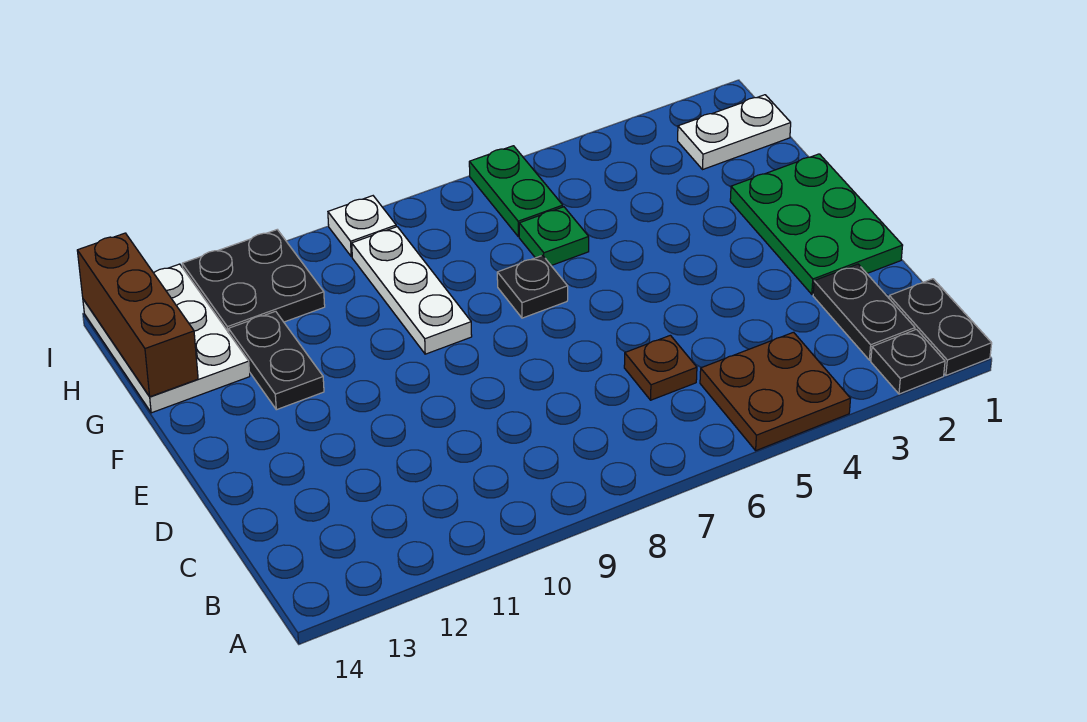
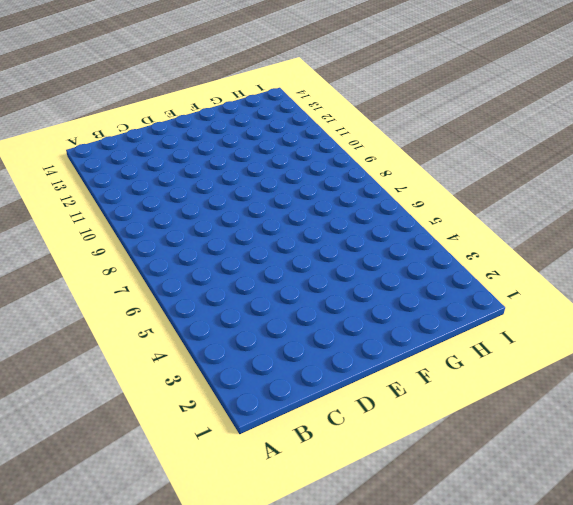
none -> black plate A1:B1 level 1
none -> black plate A2 level 1
none -> brown plate A4:B5 level 1

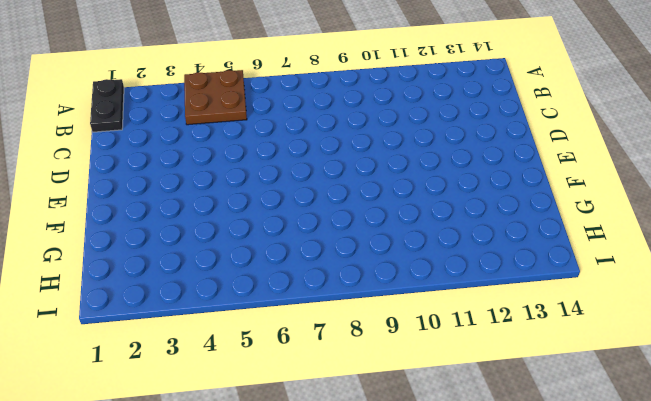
none -> black plate A2 level 1
none -> black plate B2:C2 level 1
none -> brown plate C6 level 1

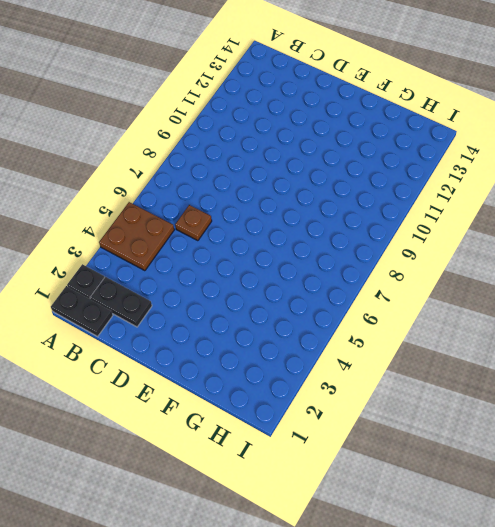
none -> green plate D1:F2 level 1
none -> black plate F7 level 1
none -> white plate F9:H9 level 1

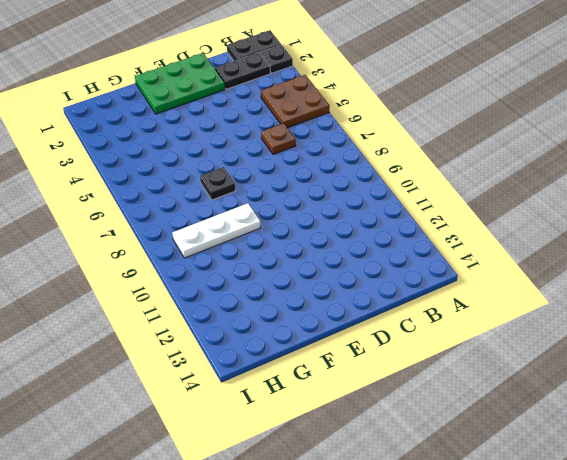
none -> black plate F12:G12 level 1
none -> green plate G6 level 1
none -> white plate G13:I14 level 1

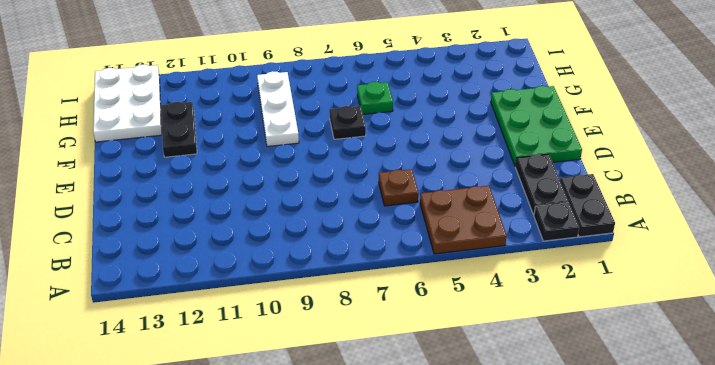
none -> white plate H1:H2 level 1
none -> green plate H6:I6 level 1
none -> black plate H11:I12 level 1

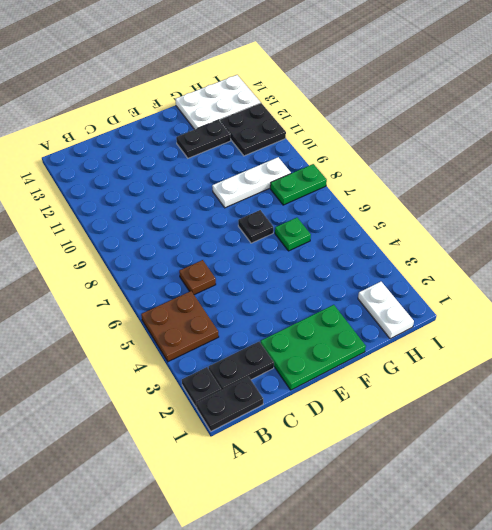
green plate H8:I8 level 1 -> green plate H6:I6 level 1
none -> white plate I9 level 1
none -> brown brick G14:I14 level 2

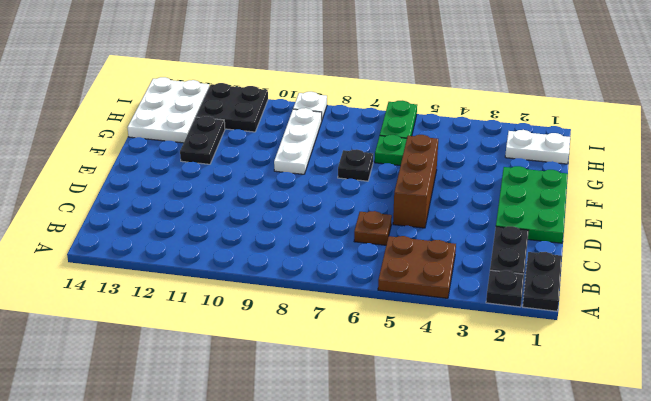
brown brick D5:F5 level 1 -> brown brick G14:I14 level 2

